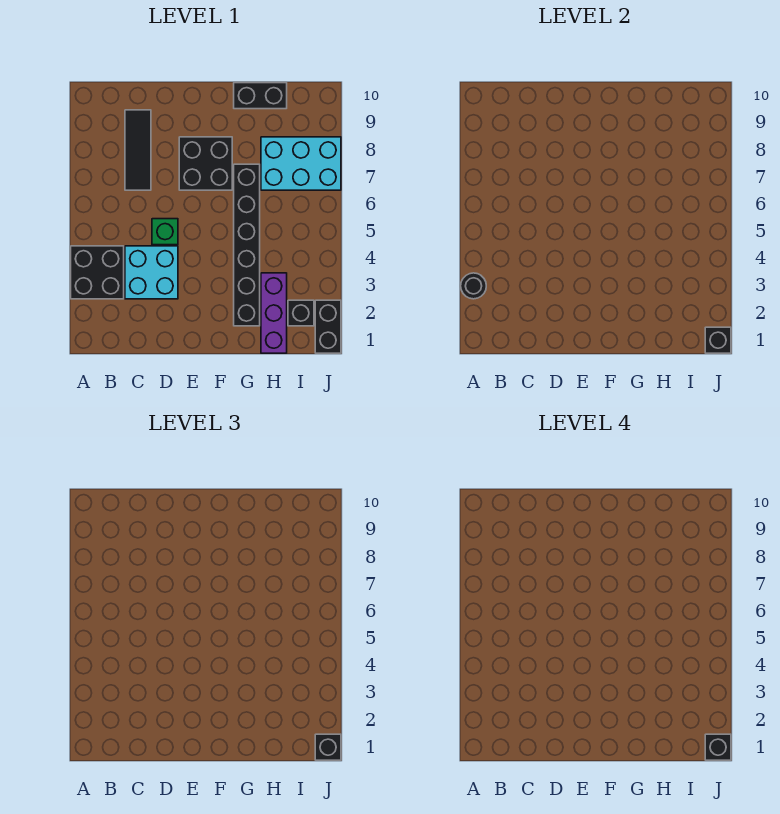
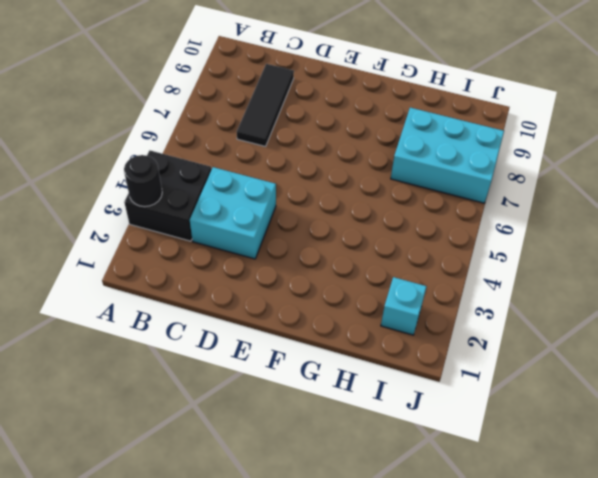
cyan brick I2 level 1 -> black brick I2 level 1
none -> green brick D5 level 1
none -> black brick E7:F8 level 1
none -> black brick G2:G7 level 1

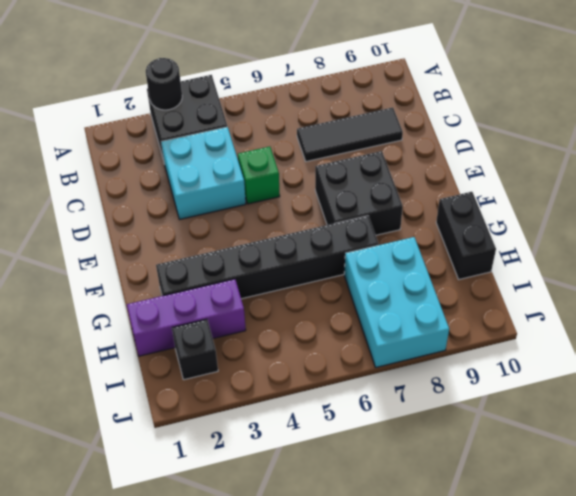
none -> black brick J1:J2 level 1
none -> black brick J1 level 2
none -> black brick J1 level 3

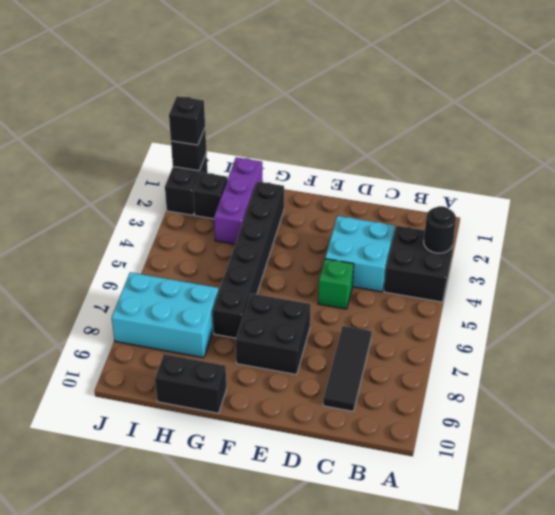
none -> black brick J1 level 4

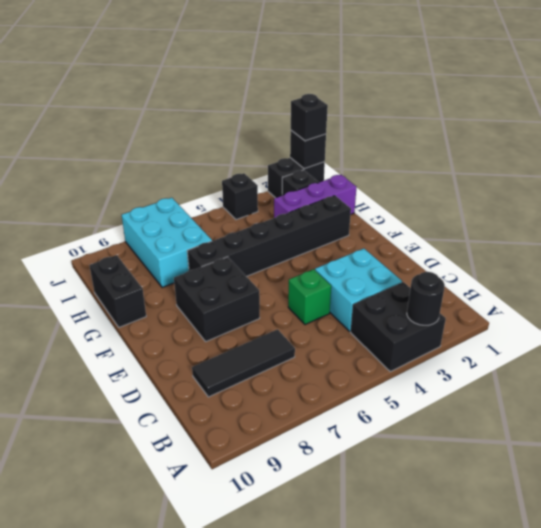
black brick J4 level 1 -> black brick J1 level 4

